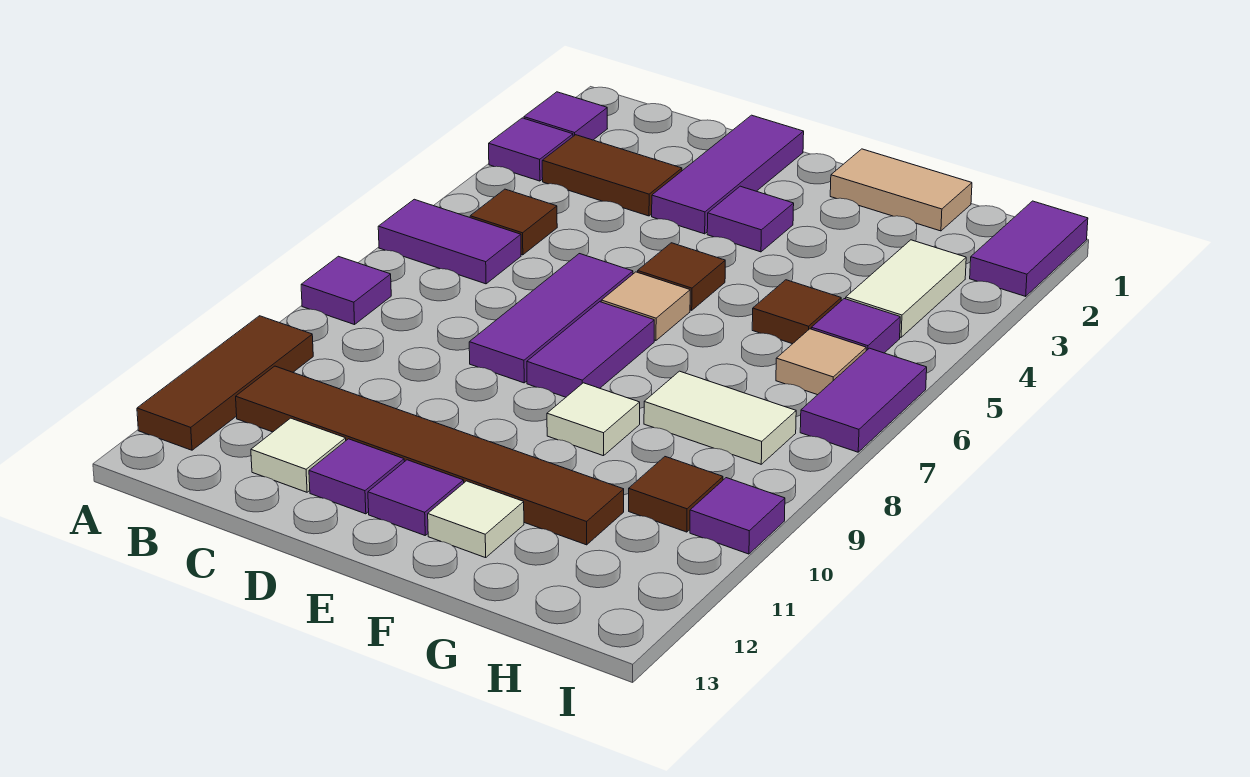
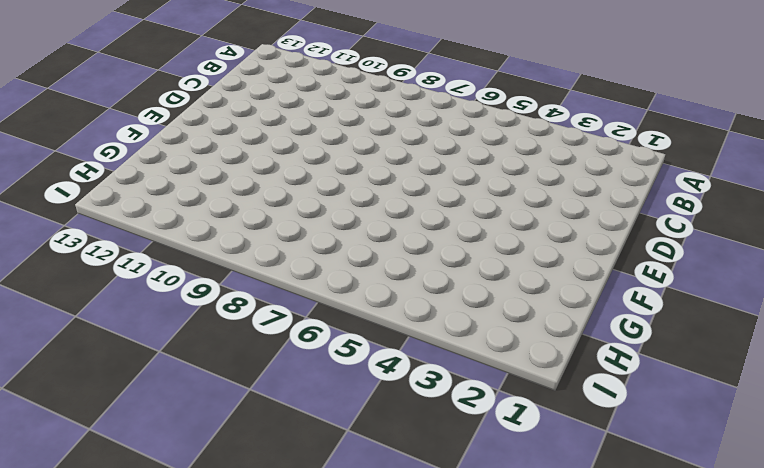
none -> purple tile A2 level 1
none -> purple tile A3 level 1
none -> purple tile A6:B6 level 1

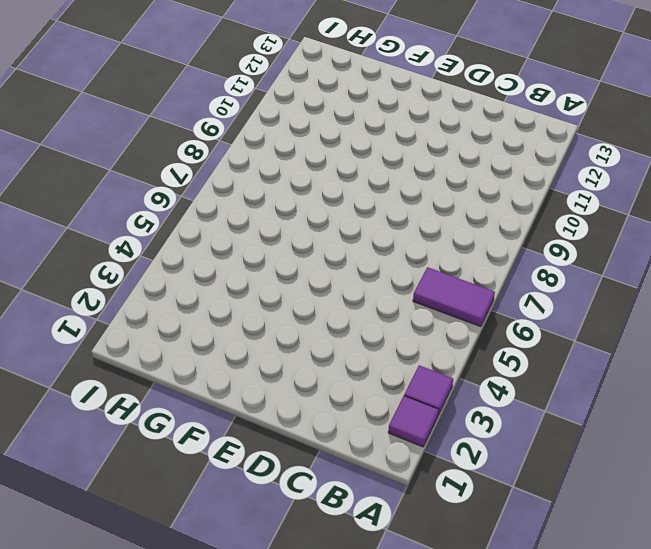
none -> purple tile A8 level 1
none -> brown tile A10:A12 level 1
none -> brown tile B3:C3 level 1

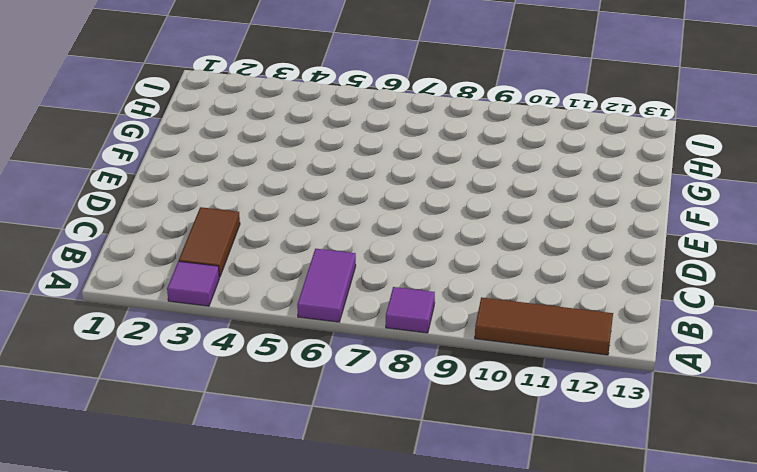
none -> purple tile A2 level 1
none -> brown tile B5 level 1
none -> brown tile B11:G11 level 1

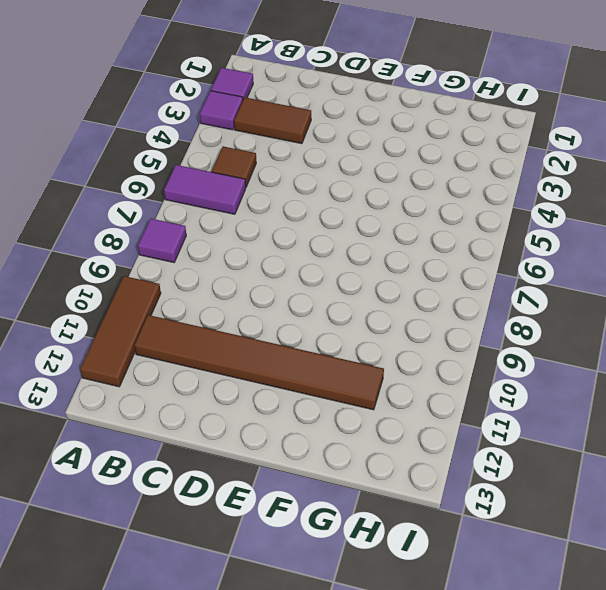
none -> white tile C12 level 1
none -> purple tile D1:D3 level 1
none -> purple tile D6:D8 level 1

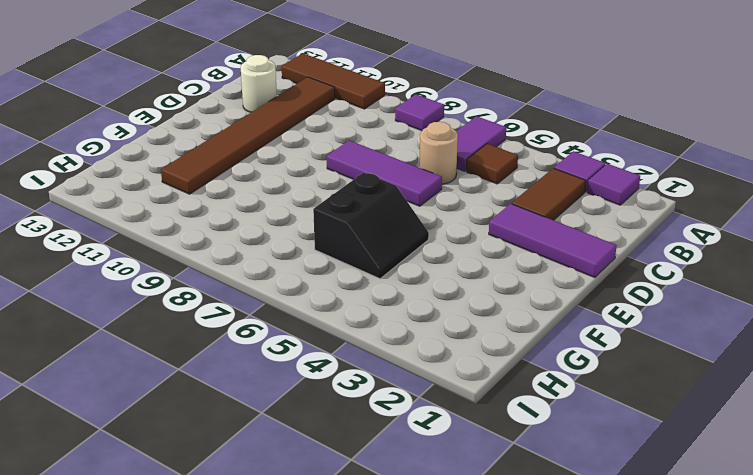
tan round brick C6 level 1 -> none
white round brick C12 level 1 -> white tile C12 level 1
black slope F5:G6 level 1 top 6 -> brown tile G5 level 1
none -> purple tile D12 level 1
none -> purple tile E3 level 1
none -> brown tile E5 level 1

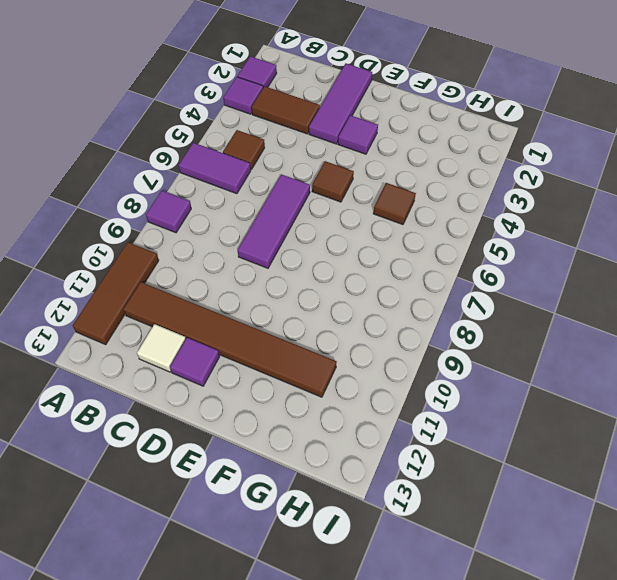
none -> tan tile E6 level 1
none -> purple tile E7:E8 level 1
none -> purple tile E12 level 1

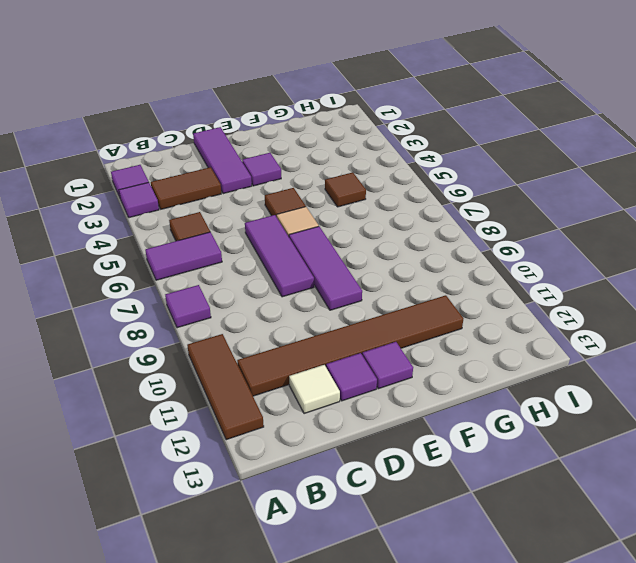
purple tile E7:E9 level 1 -> purple tile E7:E8 level 1
none -> tan tile F1:G1 level 1
none -> white tile F9 level 1
none -> white tile F12 level 1

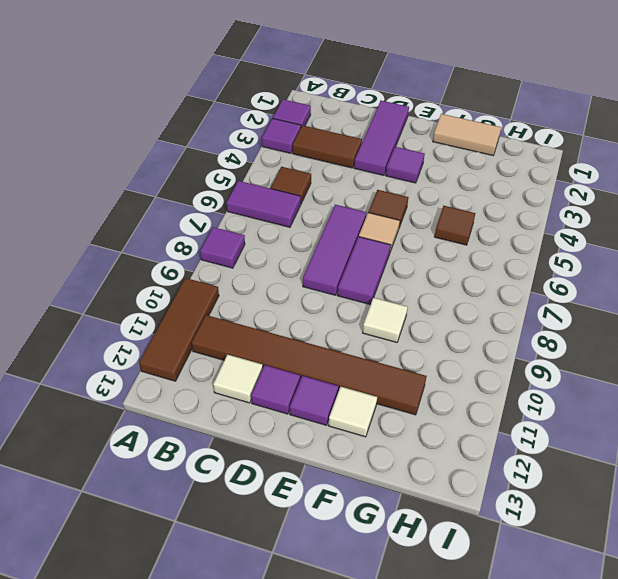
none -> white tile G8:H8 level 1
none -> white tile H3:H4 level 1
none -> purple tile H5 level 1

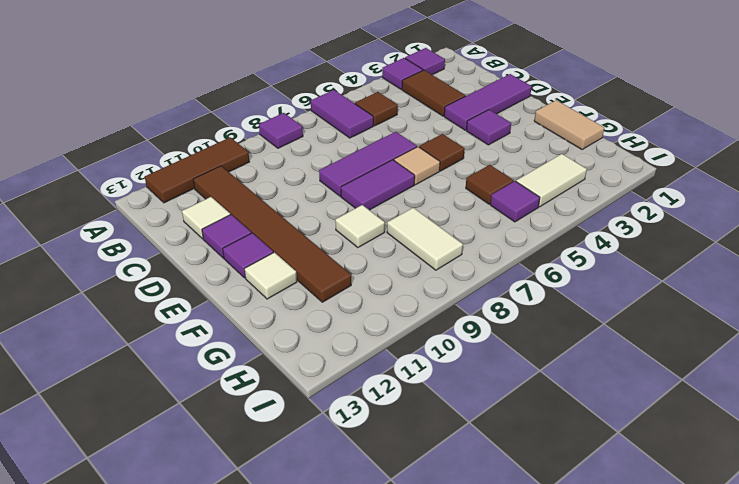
none -> tan tile H6 level 1
none -> brown tile H10 level 1
none -> purple tile I1:I2 level 1

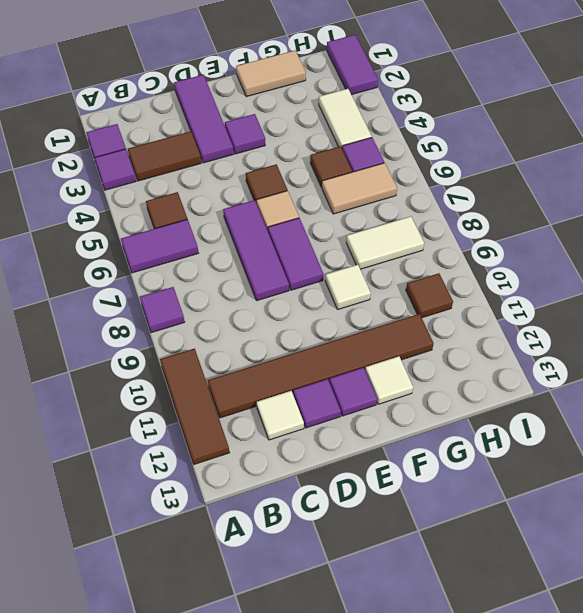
tan tile G6:H6 level 1 -> tan tile H6 level 1
none -> purple tile I6:I7 level 1
none -> purple tile I10 level 1

